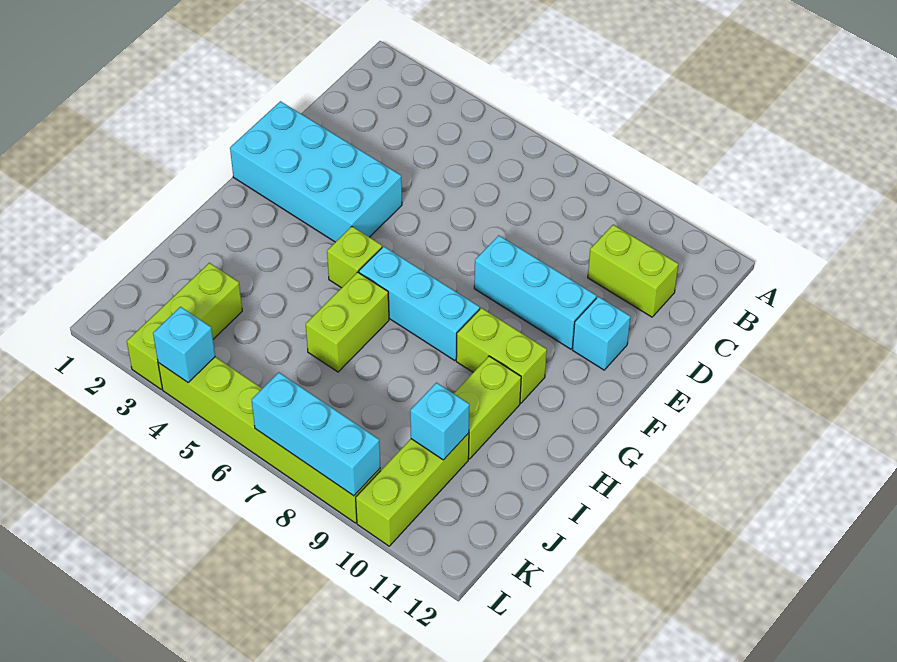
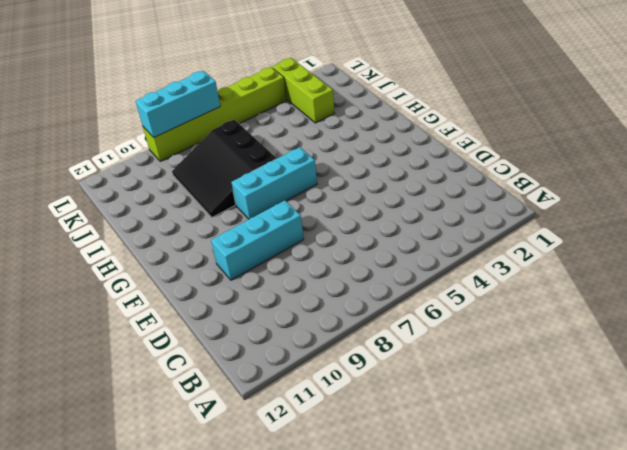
black slope H7:J9 level 1 top 7 -> none
none -> lime brick C10:C11 level 1
none -> cyan brick E1:F4 level 1
none -> cyan brick E11 level 1

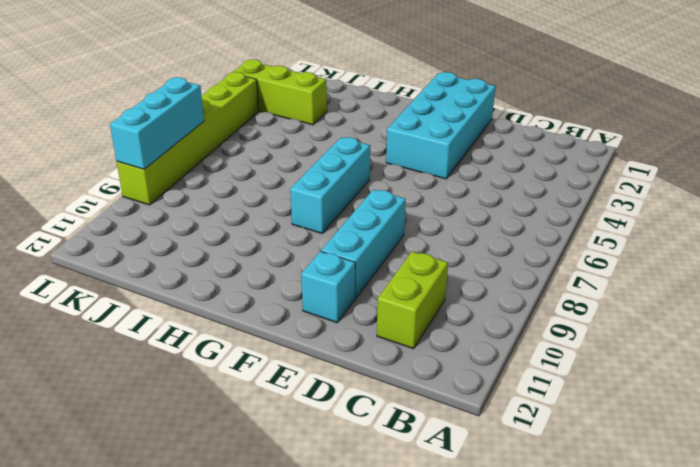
none -> lime brick G5 level 1
none -> lime brick G9:G10 level 1
none -> lime brick H6:I6 level 1

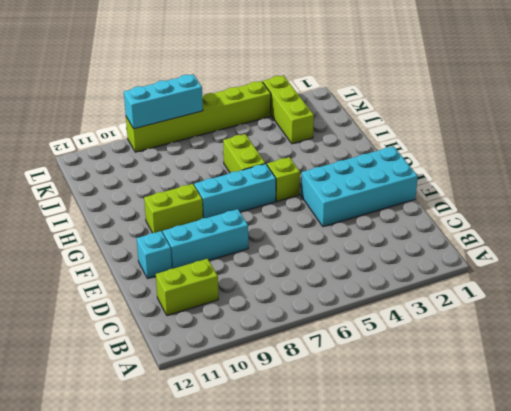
none -> lime brick H10:I10 level 1
none -> lime brick J10:L10 level 1
none -> cyan brick J10 level 2

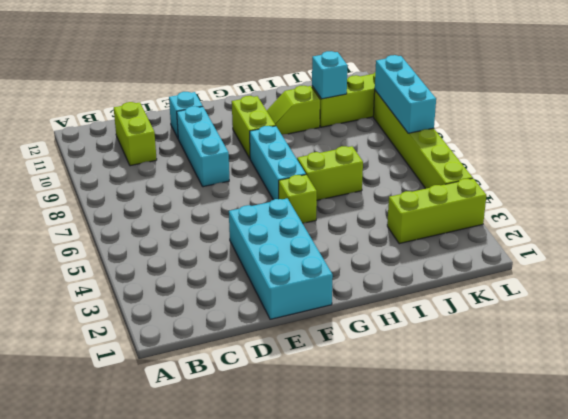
lime slope H10:I10 level 1 top I -> lime brick H10:I10 level 1
none -> cyan brick L4 level 2

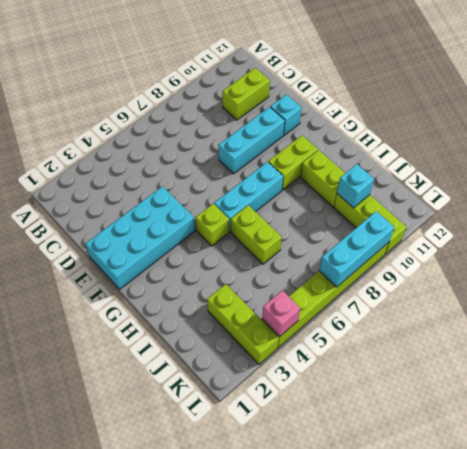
pink brick L4 level 2 -> cyan brick L4 level 2

